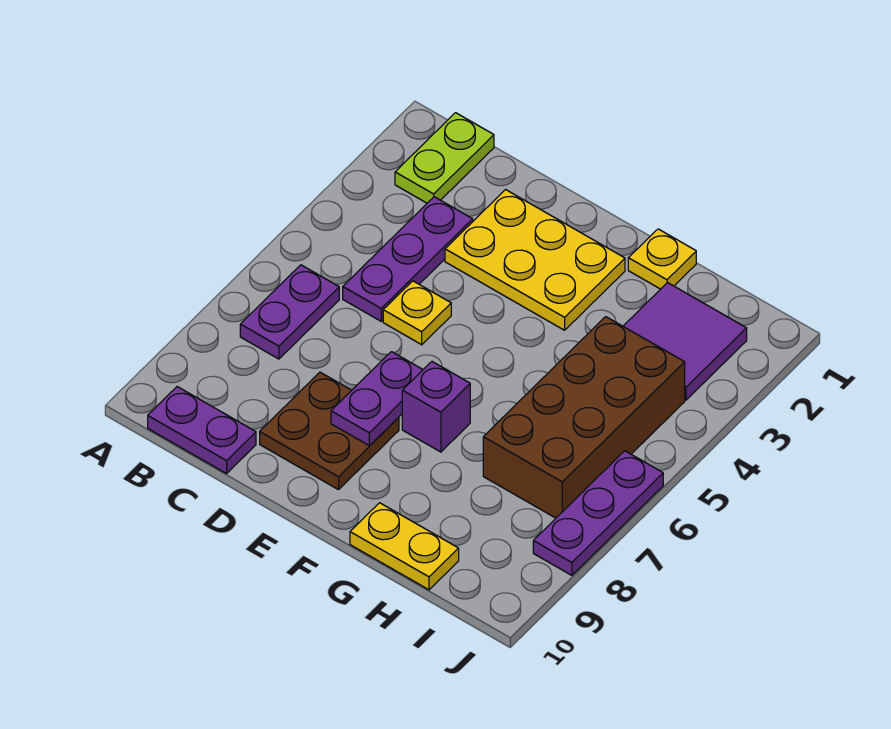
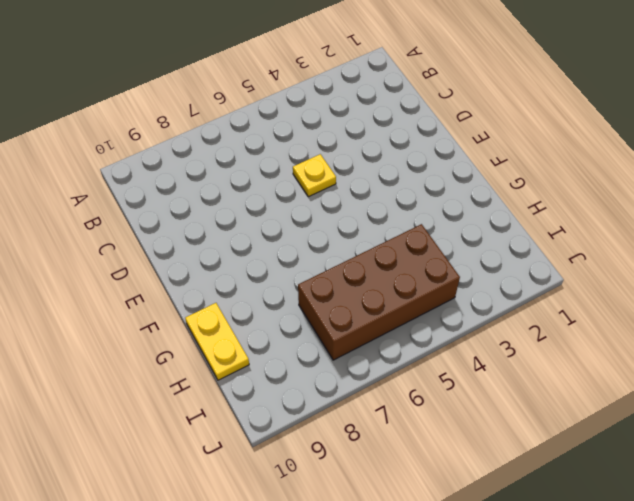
none -> lime plate B1:B2 level 1
none -> purple plate B6:B7 level 1
none -> purple plate B10:C10 level 1

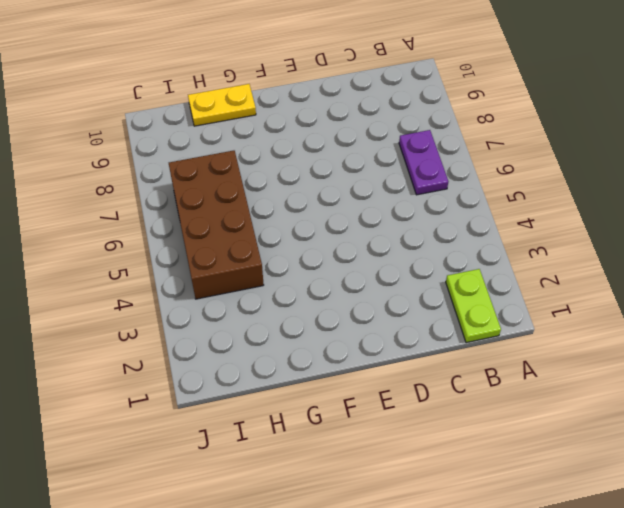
none -> purple plate B10:C10 level 1
none -> purple plate C3:C5 level 1
none -> yellow plate D2:F3 level 1

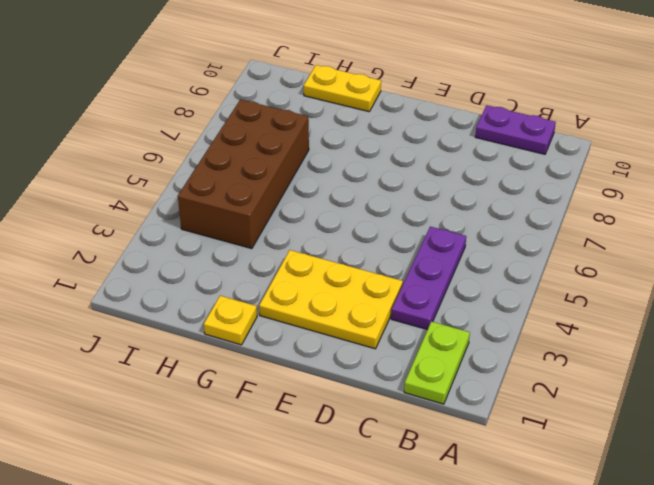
none -> purple plate B6:B7 level 1
none -> yellow plate D5 level 1
none -> brown plate D8:E9 level 1

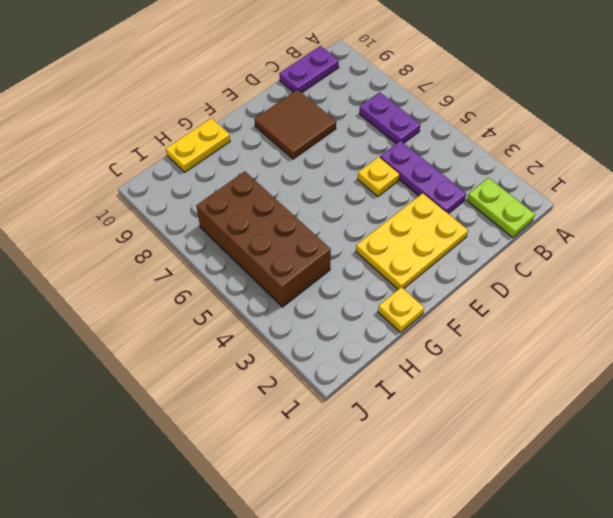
brown tile D8:E9 level 1 -> brown plate D8:E9 level 1
none -> purple brick F7 level 1
none -> purple tile H2:I3 level 1
none -> purple plate J6:J8 level 1

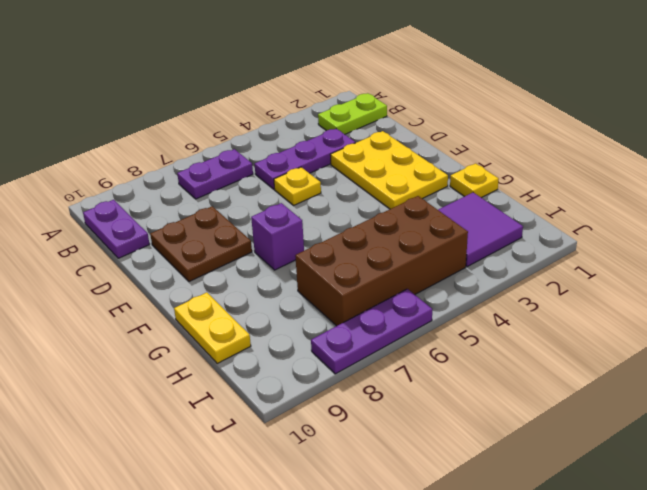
none -> purple plate E7:E8 level 2

